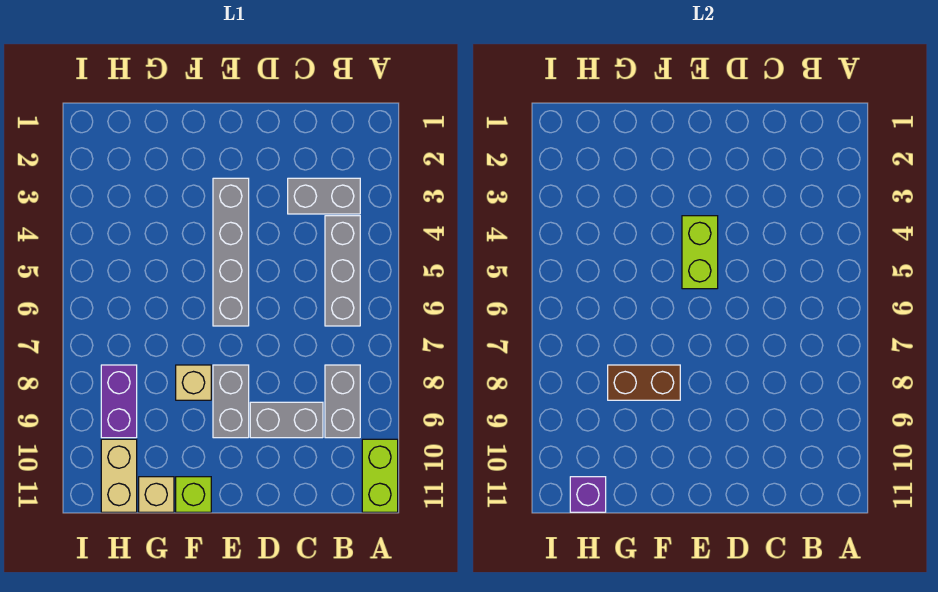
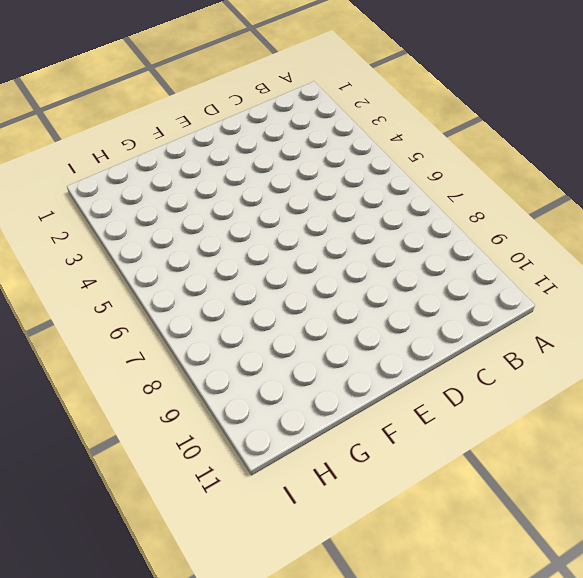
none -> lime brick A10:A11 level 1
none -> grey brick B3:C3 level 1
none -> grey brick B4:B6 level 1

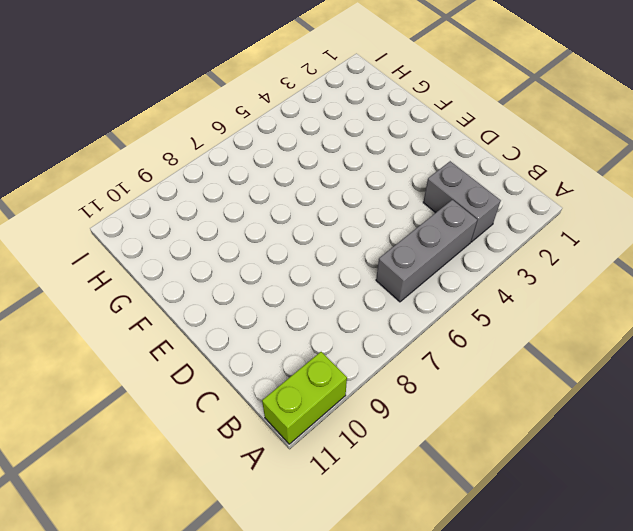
none -> grey brick B8:B9 level 1
none -> grey brick C9:D9 level 1
none -> grey brick E3:E6 level 1

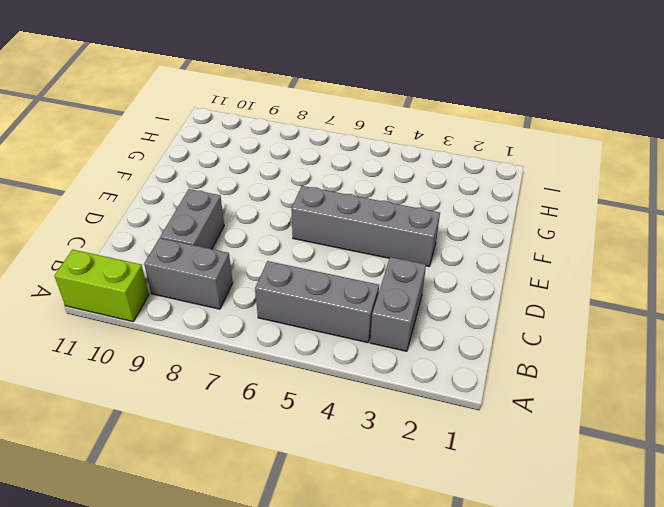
none -> grey brick E8:E9 level 1
none -> tan brick F8 level 1
none -> lime brick F11 level 1

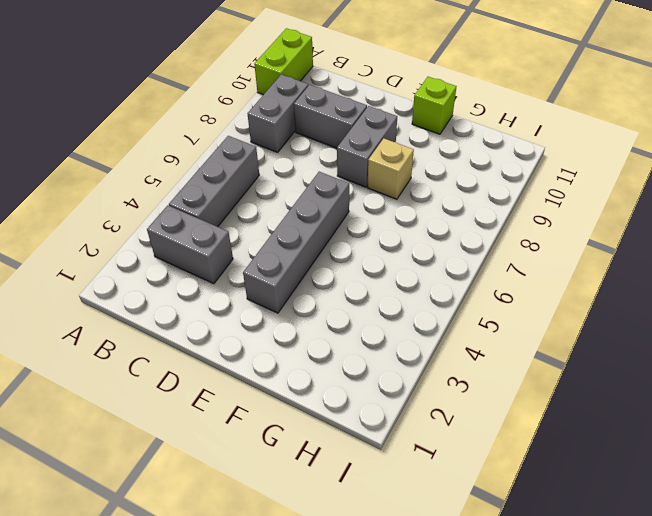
none -> tan brick G11 level 1
none -> purple brick H8:H9 level 1
none -> tan brick H10:H11 level 1

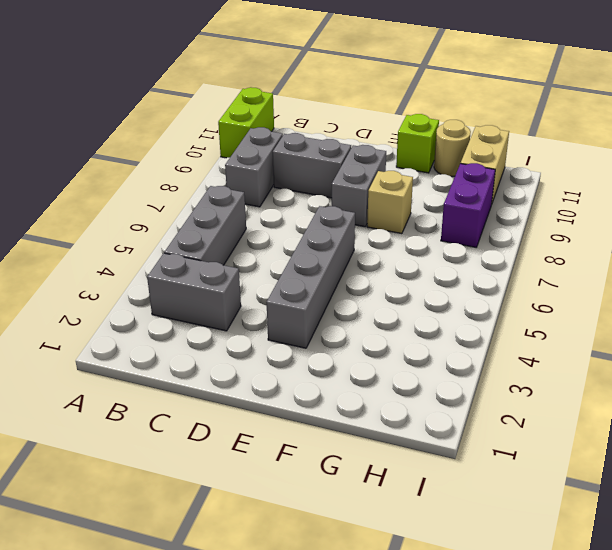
tan round brick G11 level 1 -> tan brick G11 level 1
none -> lime brick E4:E5 level 2
none -> brown brick F8:G8 level 2
none -> purple brick H11 level 2

